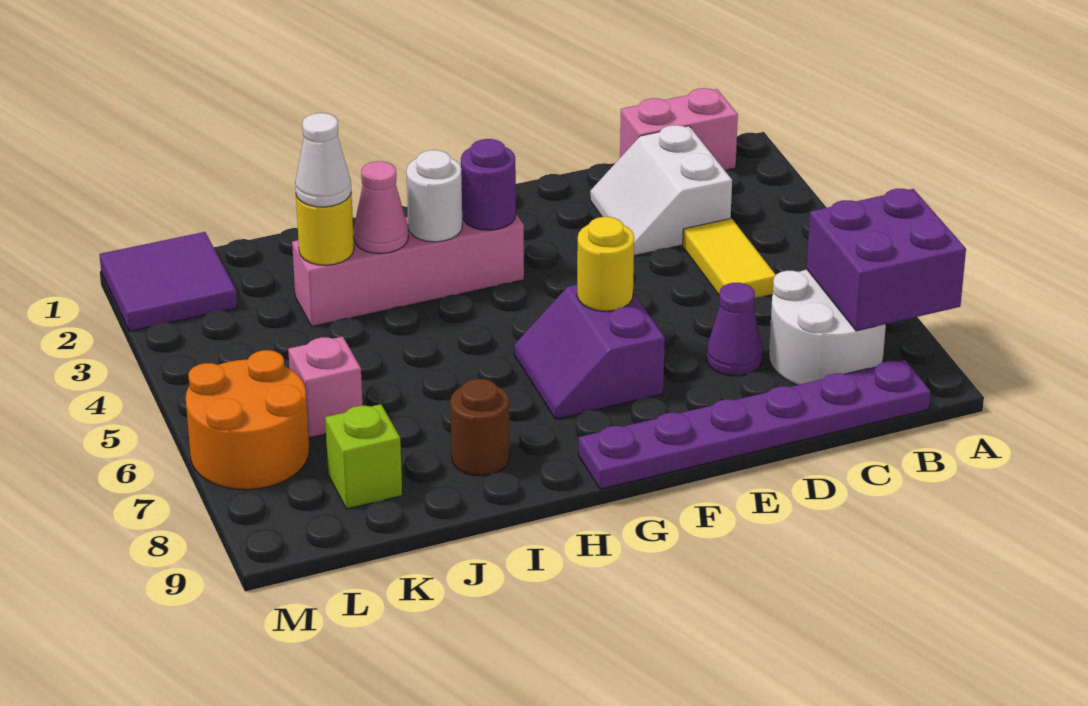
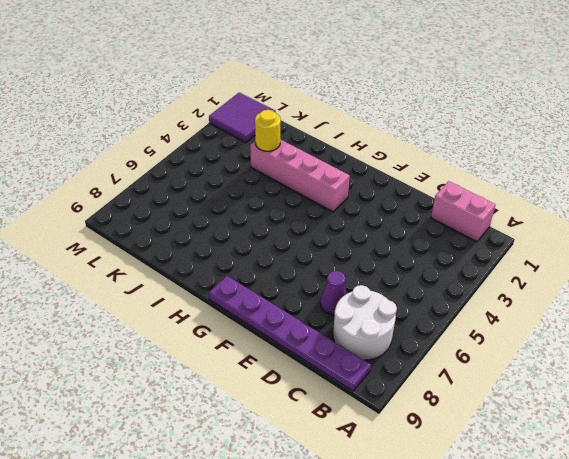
none -> white slope C2:D3 level 1 top C
none -> yellow tile C4:C5 level 1
none -> purple slope F6:G7 level 1 top F

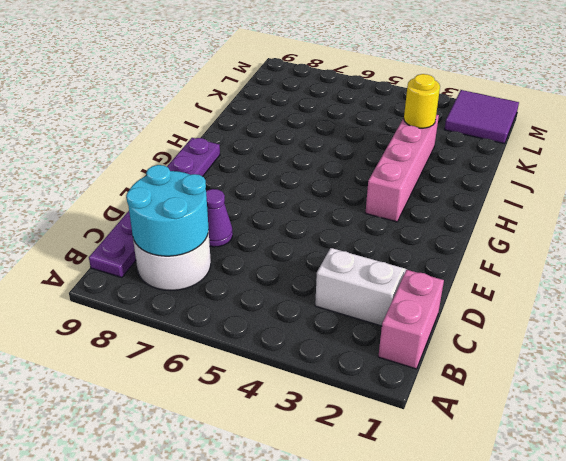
cyan round brick B7:C8 level 2 -> purple brick A7:B8 level 2
none -> yellow tile C4:C5 level 1
none -> purple slope F6:G7 level 1 top F
none -> brown round brick I8 level 1

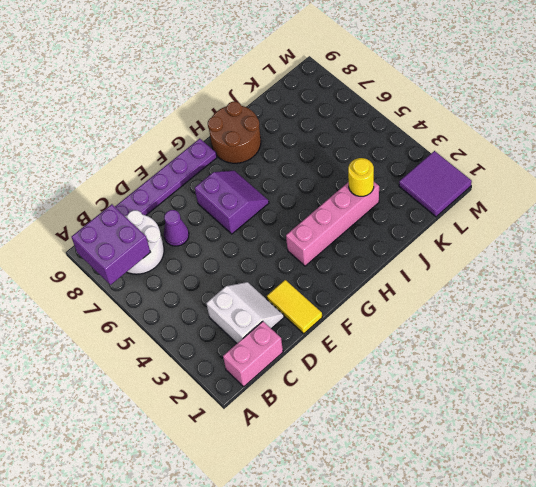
yellow tile E1:E2 level 1 -> yellow tile C4:C5 level 1
brown round brick H8:I9 level 1 -> brown round brick I8 level 1
none -> pink brick K6 level 1
none -> lime brick K8 level 1
none -> orange round brick L6:M7 level 1

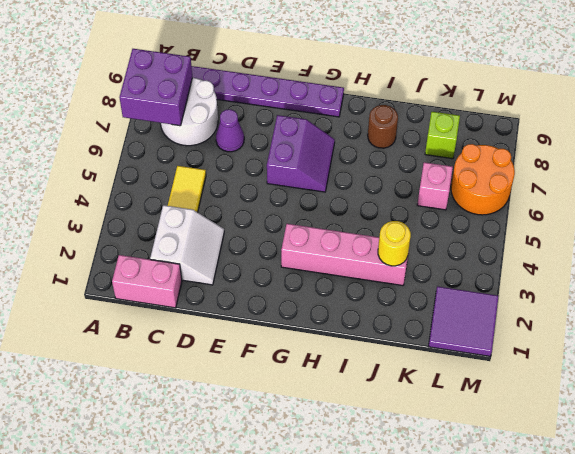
none -> yellow round brick F6 level 2
none -> purple round brick G3 level 2
none -> white round brick H3 level 2

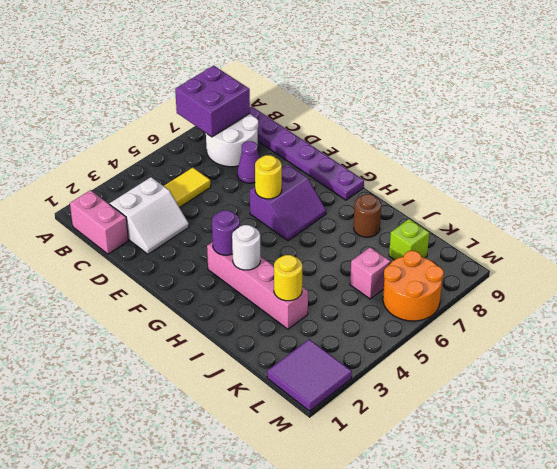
none -> pink cone I3 level 2
none -> white cone J3 level 3

